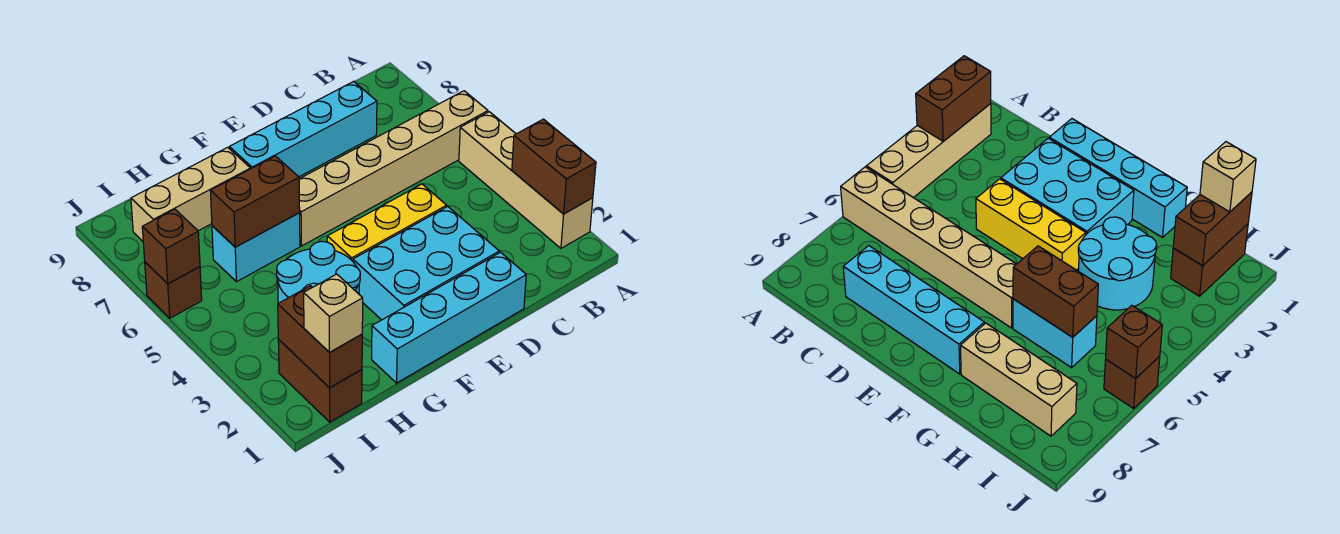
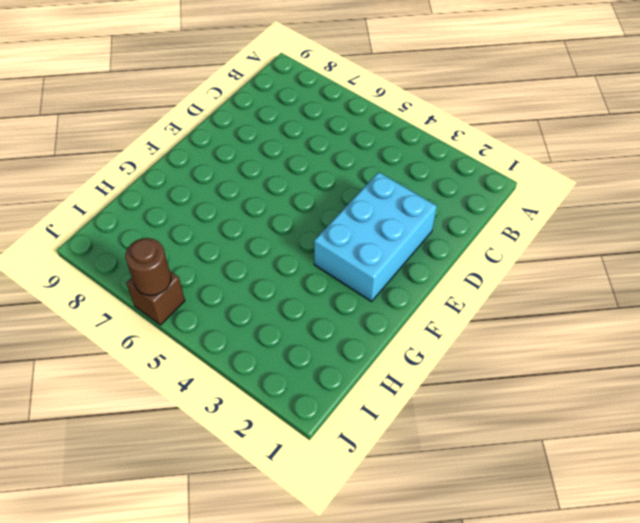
brown round brick J6 level 2 -> brown brick J6 level 2
none -> tan brick A2:A5 level 1
none -> tan brick A6:F6 level 1
none -> cyan brick C8:F8 level 1

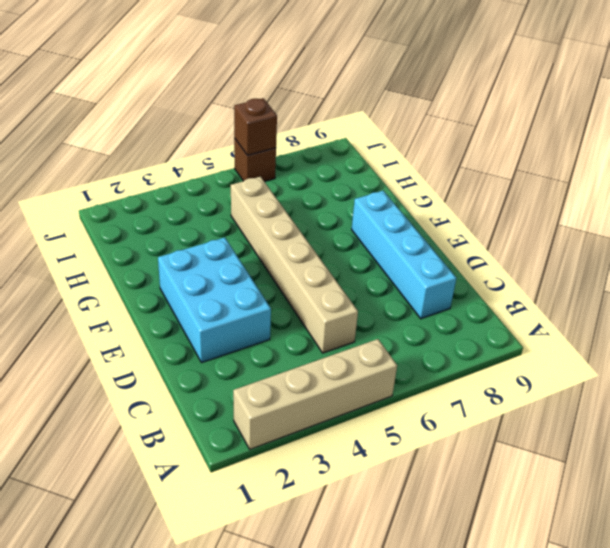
tan brick C5:H5 level 1 -> tan brick A6:F6 level 1
none -> cyan brick D1:G1 level 1
none -> yellow brick D4:F4 level 1
none -> cyan round brick G3:H4 level 1

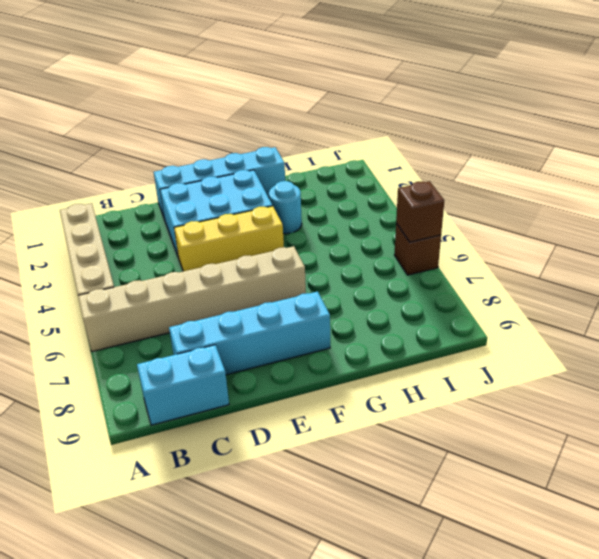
cyan brick B9:C9 level 1 -> cyan brick G6:H6 level 1
cyan round brick G3 level 1 -> cyan round brick G3:H4 level 1
none -> tan brick G8:I8 level 1
none -> brown brick I1:I2 level 1
none -> brown brick A2:A3 level 2

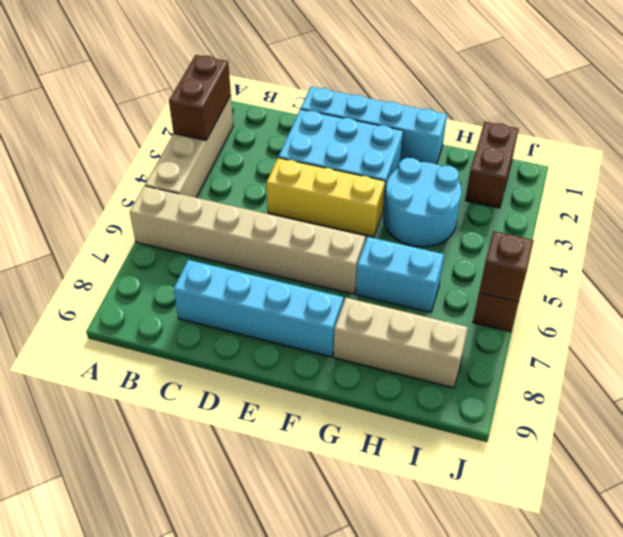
none -> brown brick G6:H6 level 2
none -> brown brick I1:I2 level 2
none -> tan brick I1 level 3

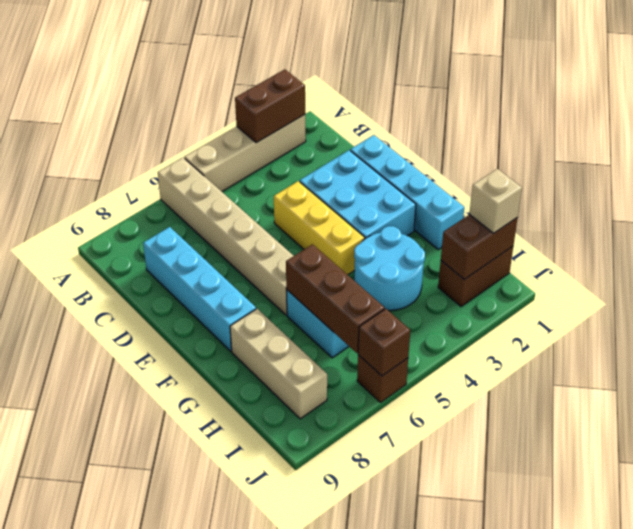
brown brick G6:I6 level 2 -> brown brick G6:H6 level 2

